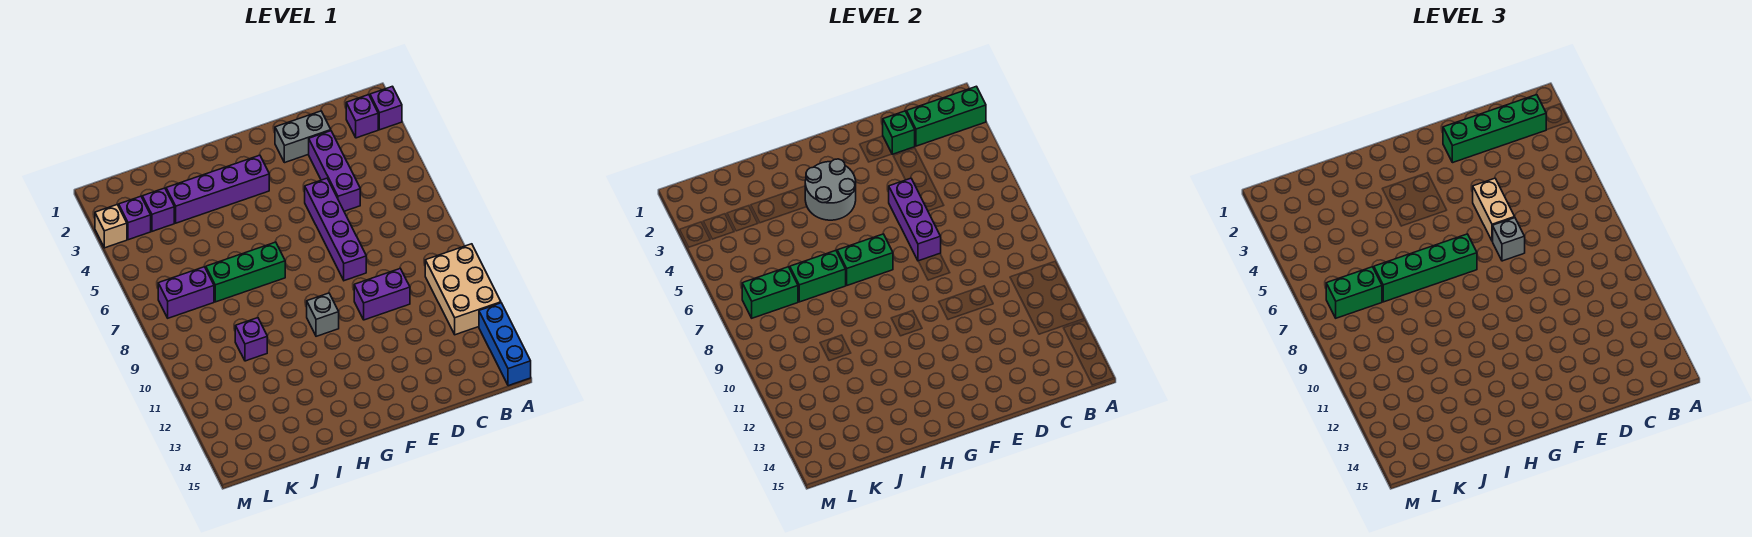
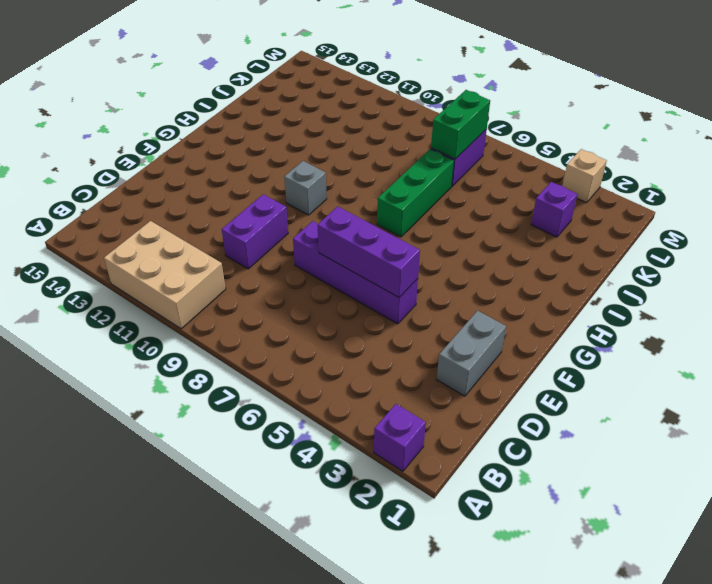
none -> blue brick A13:A15 level 1
none -> purple brick B2 level 1
none -> purple brick D3:D5 level 1

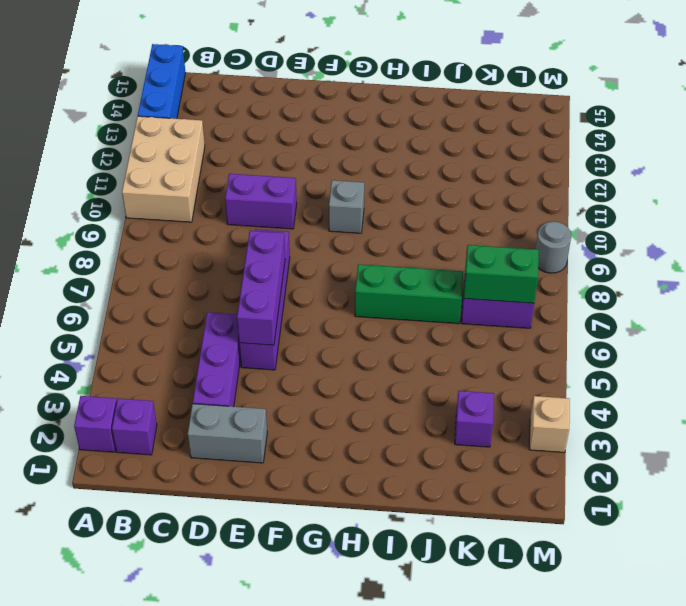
grey round brick M9 level 1 -> none
none -> purple brick G3:J3 level 1
none -> purple brick J10 level 1
none -> purple brick L3 level 1

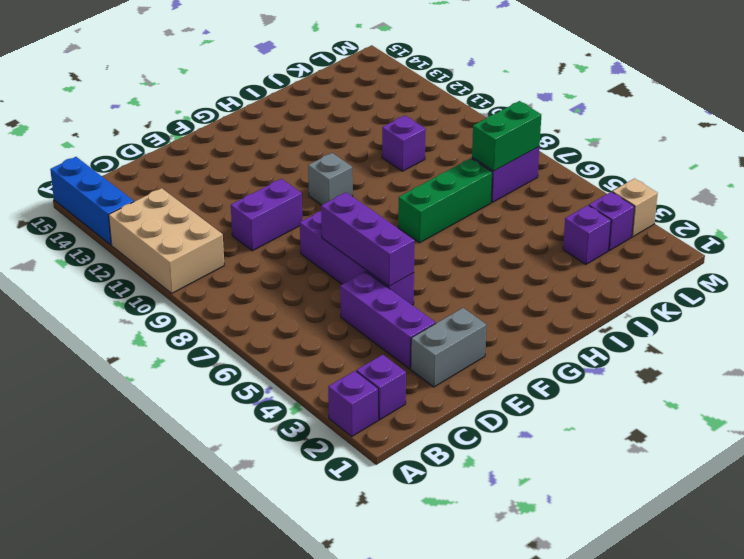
none -> purple brick G3:J3 level 1
none -> green brick A2:C2 level 2
none -> green brick D2 level 2

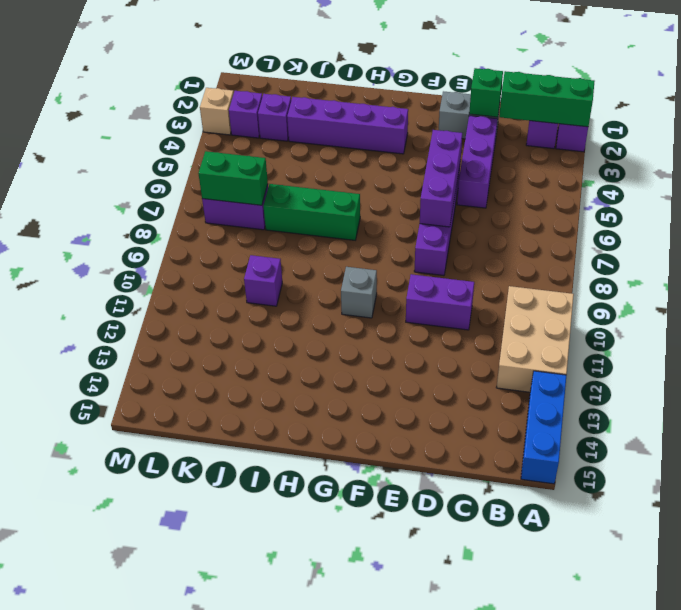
none -> grey round brick G3:H4 level 2
none -> green brick G7:H7 level 2
none -> green brick I7:J7 level 2

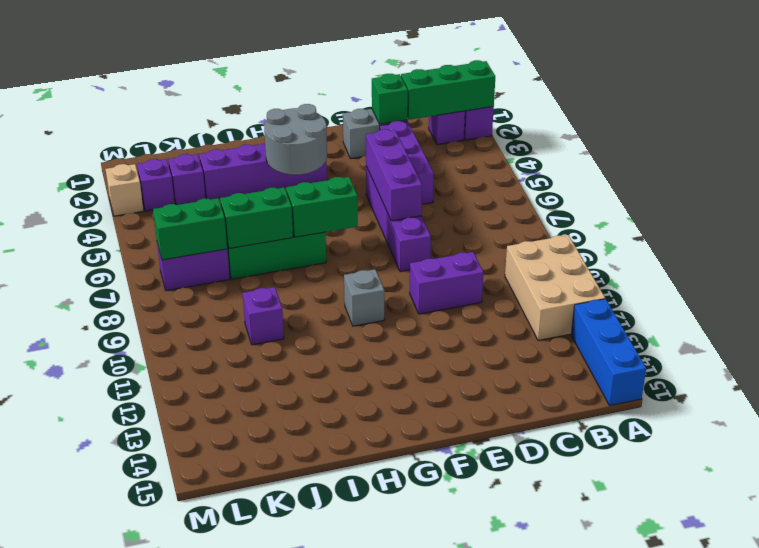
none -> green brick B2:E2 level 3
none -> tan brick E5:E6 level 3
none -> grey brick E7 level 3

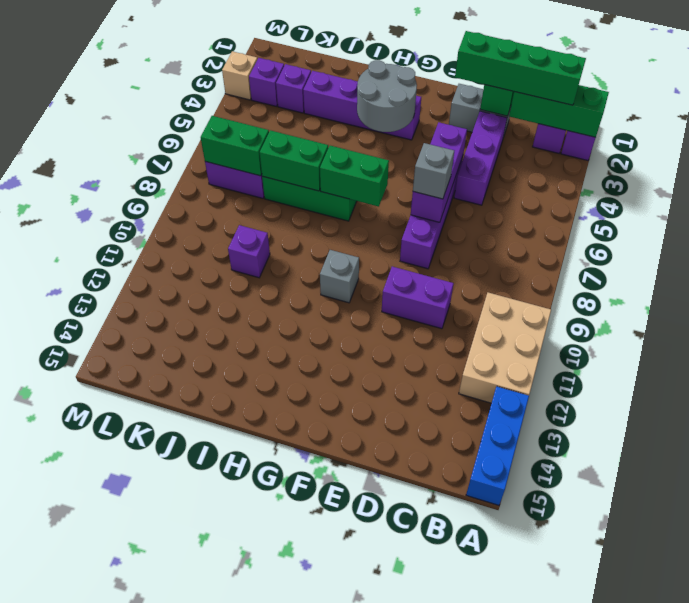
none -> tan brick E5:E6 level 3
none -> green brick G7:J7 level 3
none -> green brick K7:L7 level 3

